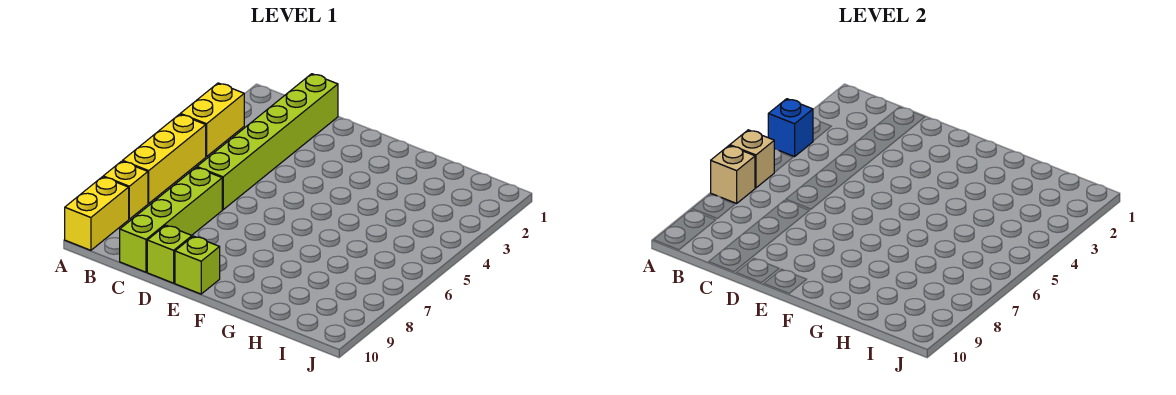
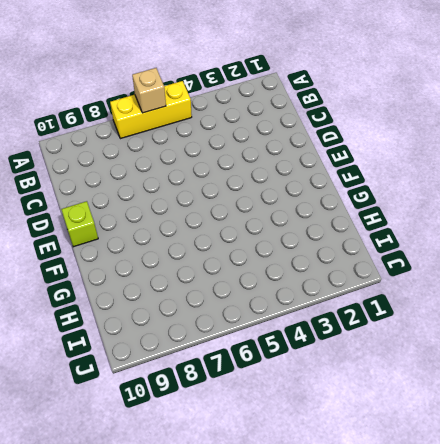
none -> yellow brick A3:A4 level 1
none -> yellow brick A8 level 1

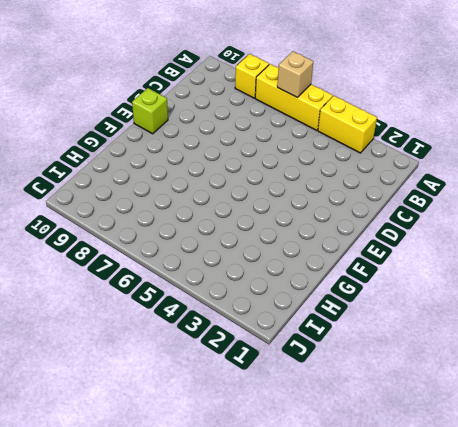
none -> yellow brick A9:A10 level 1
none -> lime brick C1:C6 level 1

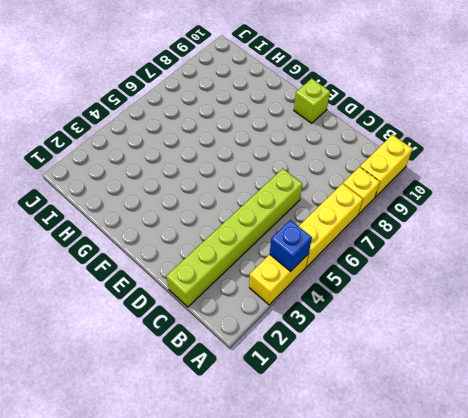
none -> lime brick C7:C10 level 1
none -> lime brick D10 level 1

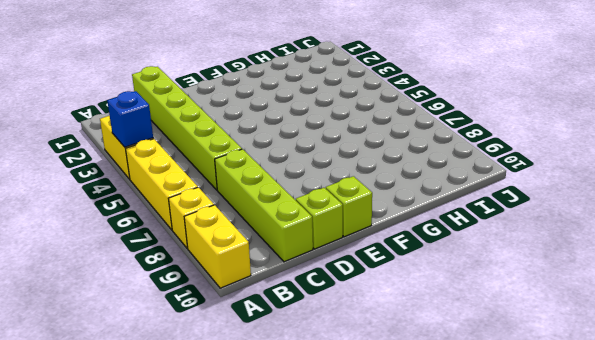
none -> tan brick A6 level 2
none -> tan brick A7 level 2

